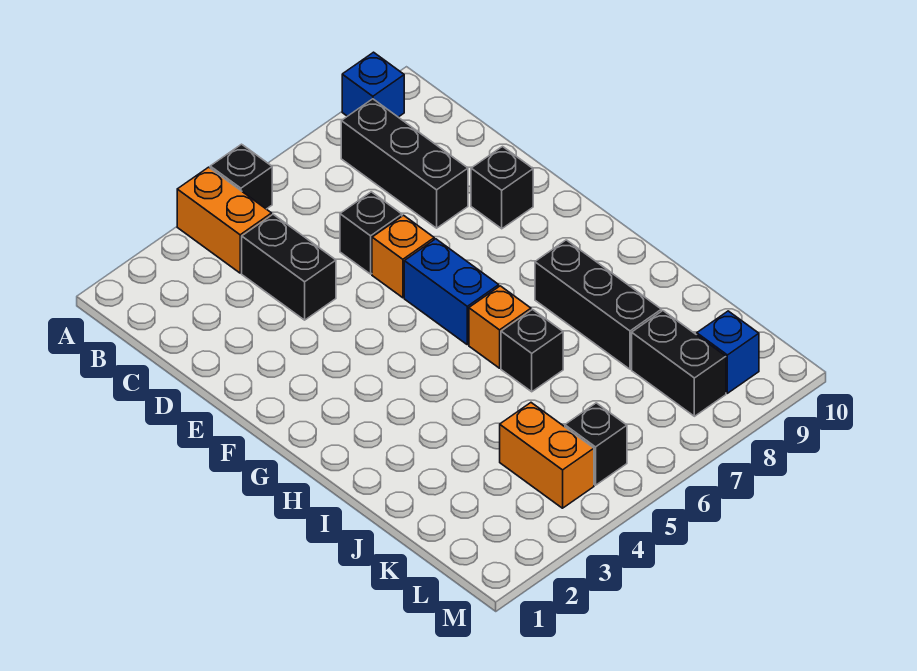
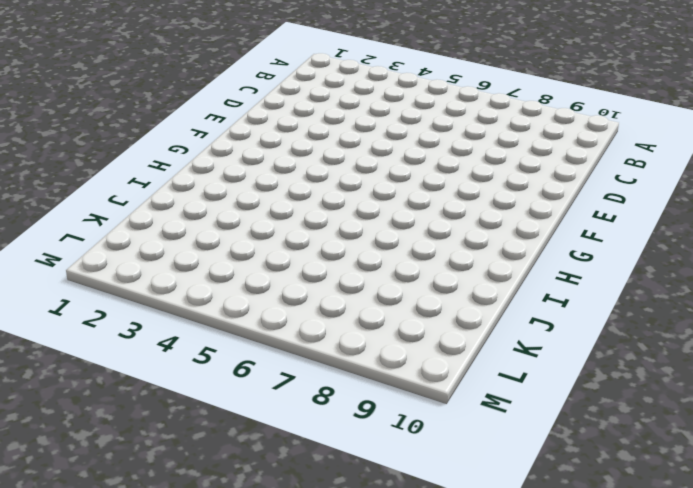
none -> orange brick A4:B4 level 1
none -> black brick A5 level 1
none -> blue brick A9 level 1

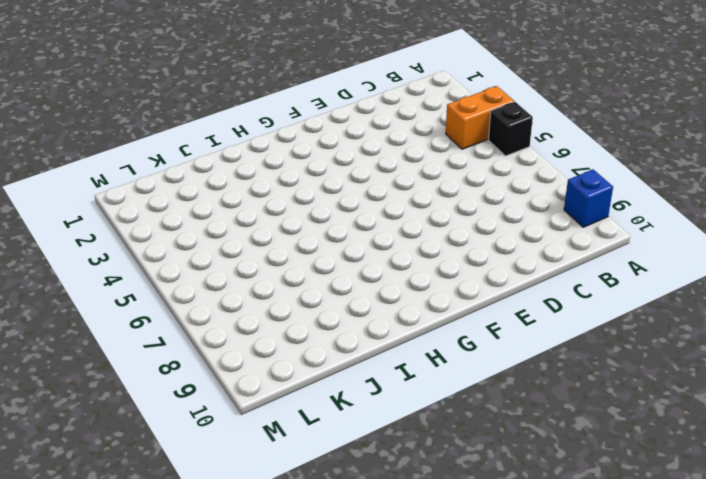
none -> black brick B8:D8 level 1
none -> black brick C4:D4 level 1
none -> black brick D6 level 1

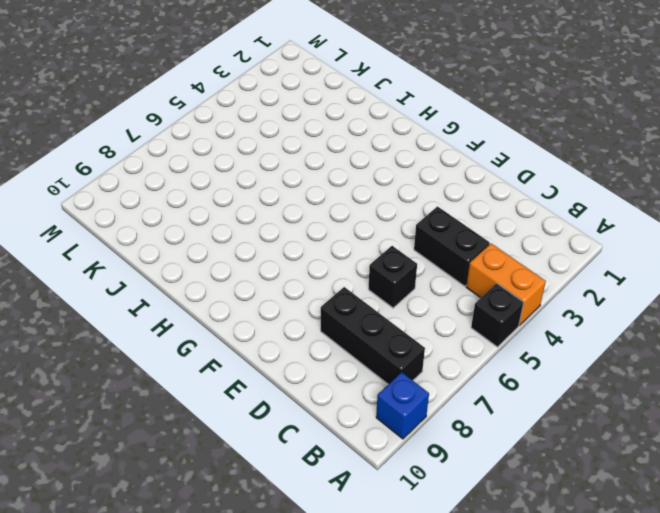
none -> orange brick E6 level 1
none -> black brick E9 level 1
none -> blue brick F6:G6 level 1

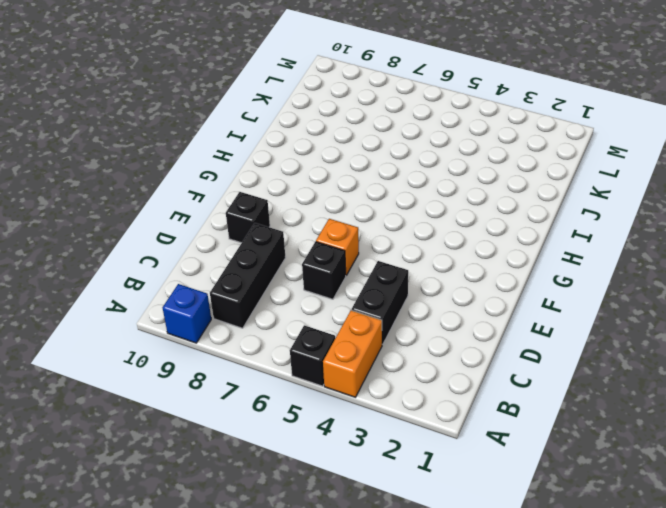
none -> blue brick F6:G6 level 1
none -> orange brick H6 level 1
none -> black brick H8:J8 level 1

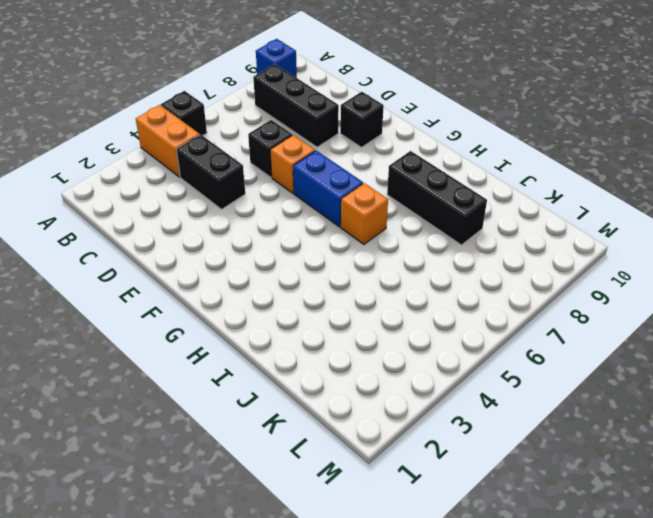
none -> black brick I6 level 1
none -> orange brick K4:L4 level 1
none -> black brick K8:L8 level 1

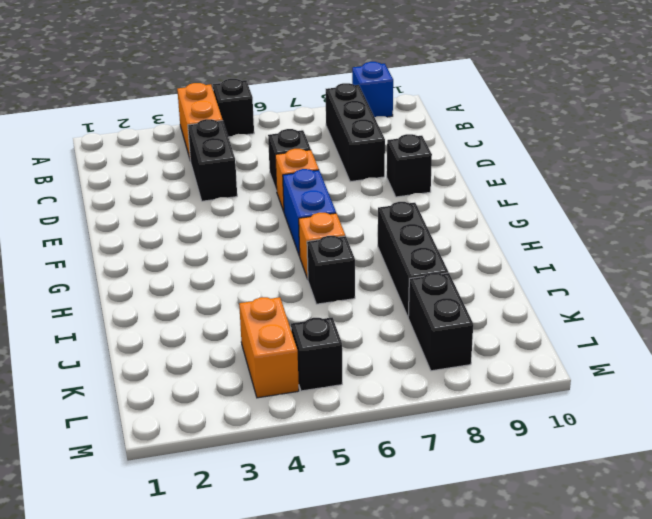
none -> blue brick L9 level 1

